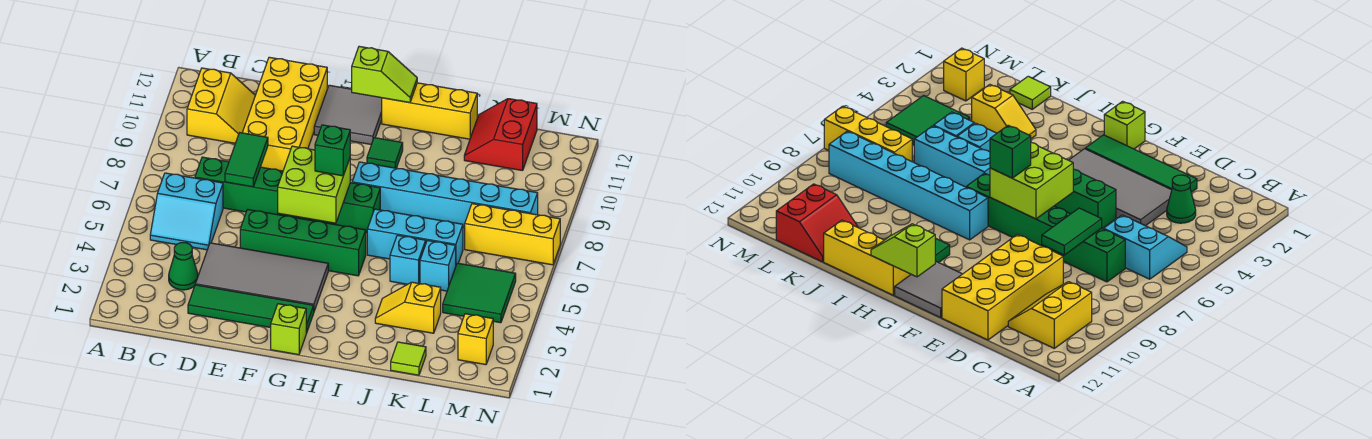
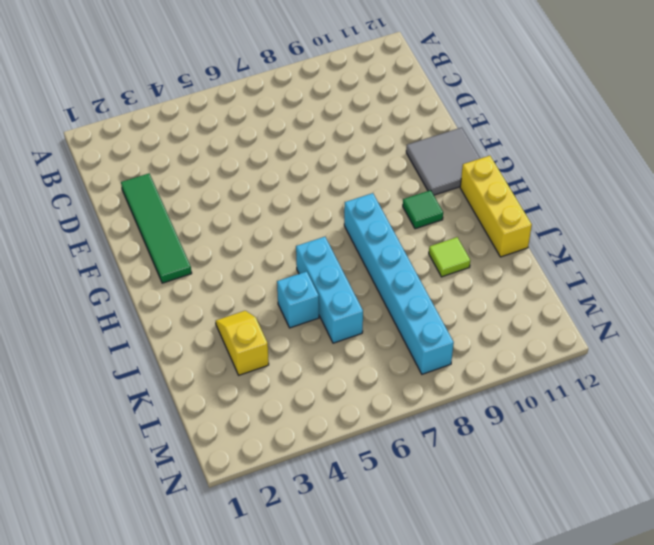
lime tile J10 level 1 -> lime tile K1 level 1
none -> cyan slope B5:C6 level 1 top 6
none -> yellow slope B10:C11 level 1 top B
none -> green cone C3 level 1

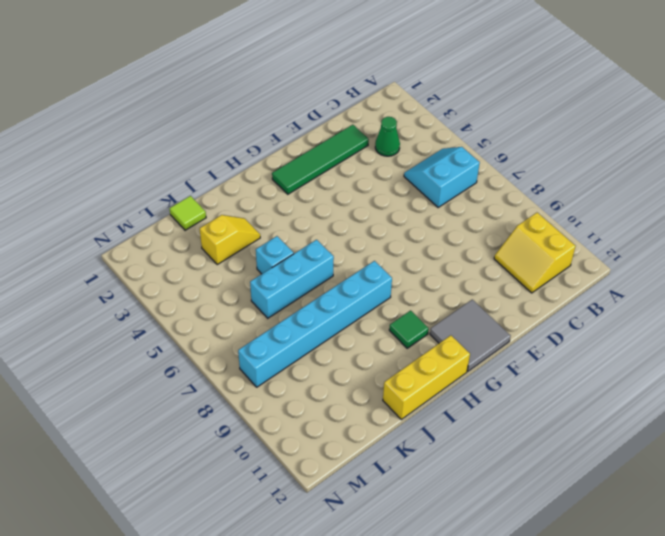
none -> green brick C7:H7 level 1
none -> grey tile D3:G4 level 1
none -> yellow brick D9:E12 level 1

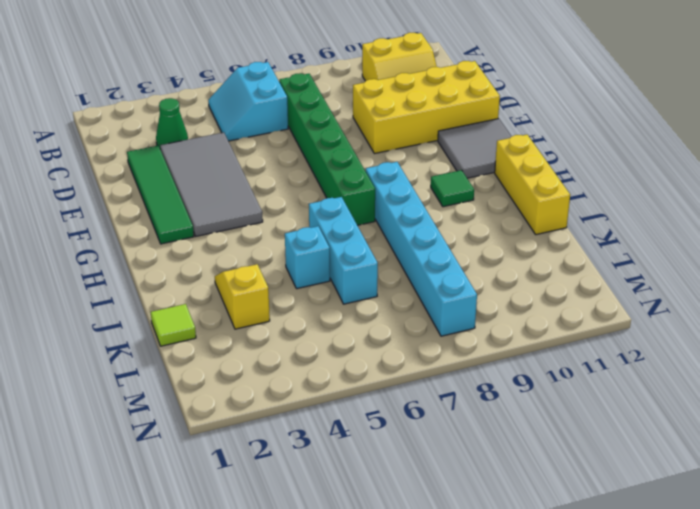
none -> green brick E5:H5 level 1
none -> lime brick G1 level 1
none -> cyan brick K5 level 1

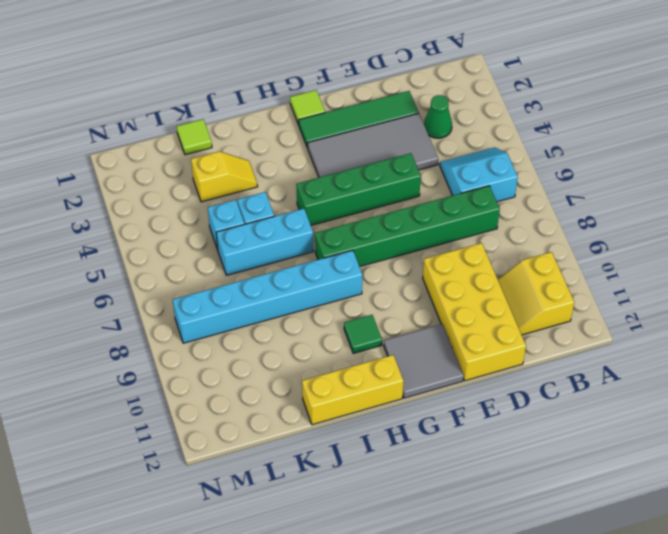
lime tile G1 level 1 -> lime brick G1 level 1
none -> red slope K11:L12 level 1 top L
none -> green tile L4:M5 level 1
none -> yellow brick L7:N7 level 1

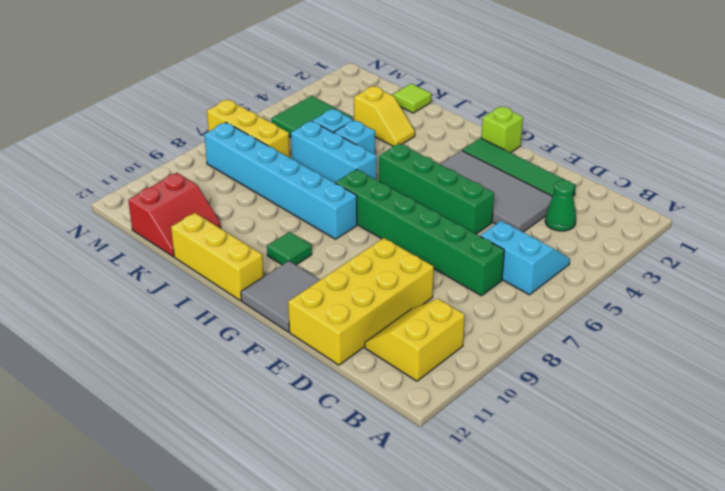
none -> yellow brick M2 level 1
none -> green tile D7:D8 level 2
none -> lime brick F6:G7 level 2

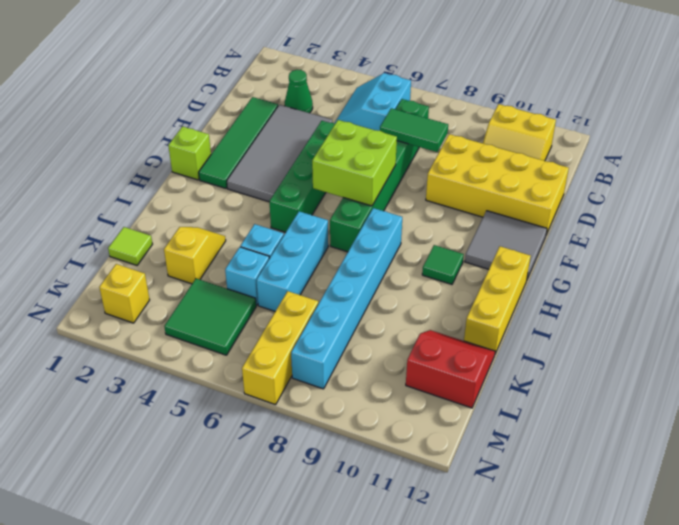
none -> lime slope G12:H12 level 2 top G
none -> green brick G7 level 3

